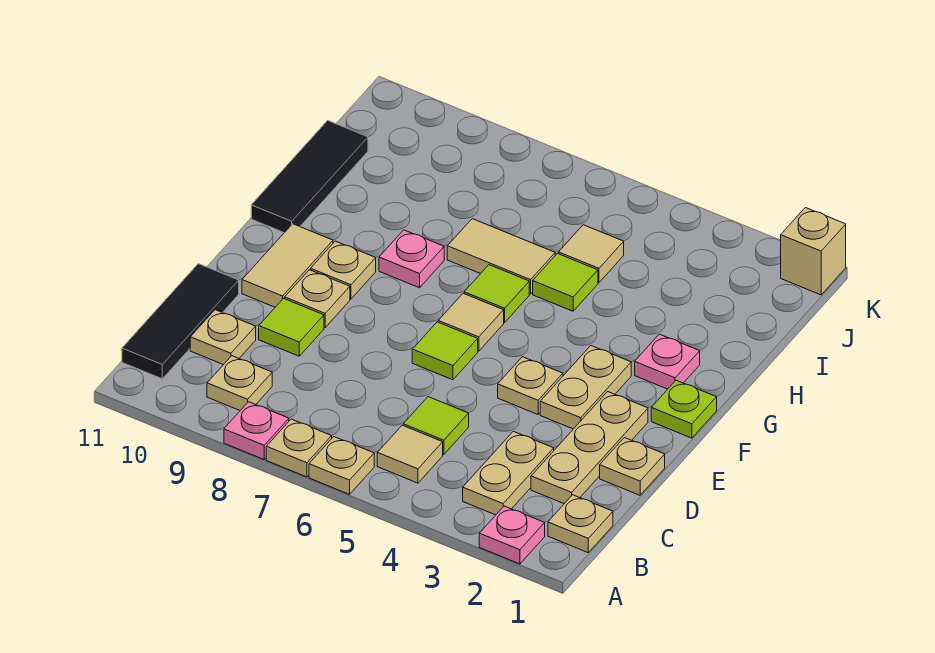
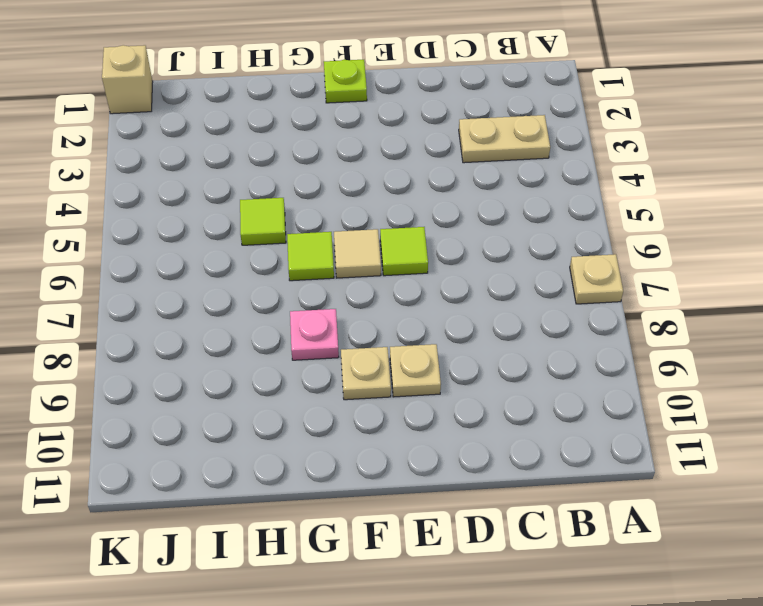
none -> pink plate A2 level 1
none -> tan plate A6 level 1
none -> pink plate A8 level 1
none -> tan plate B1 level 1

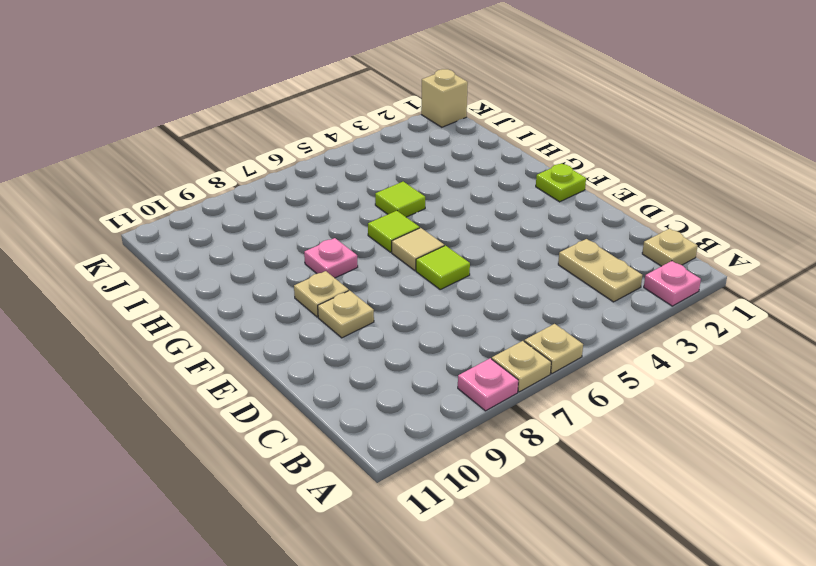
none -> tan tile B5 level 1
none -> tan plate B9 level 1
none -> black tile B11:D11 level 1
none -> tan plate C2:E2 level 1

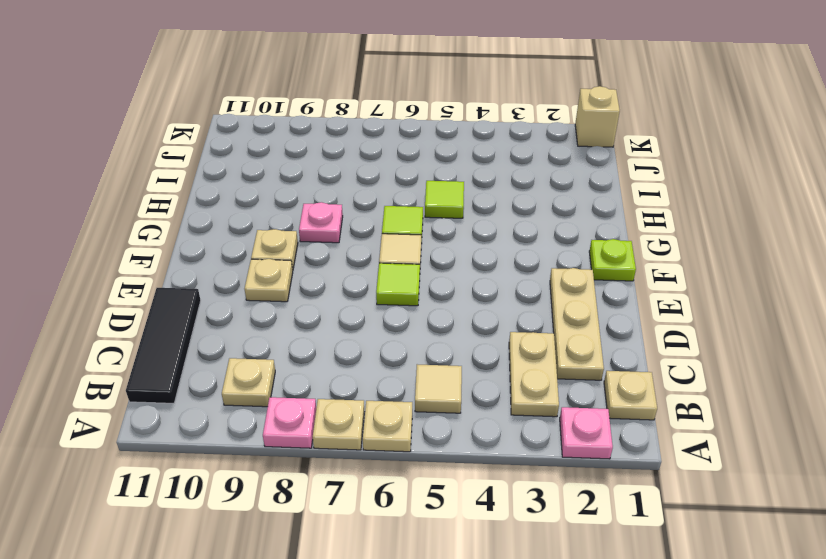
none -> lime tile C5 level 1
none -> tan plate C10 level 1
none -> tan plate D1 level 1
none -> lime tile D9 level 1

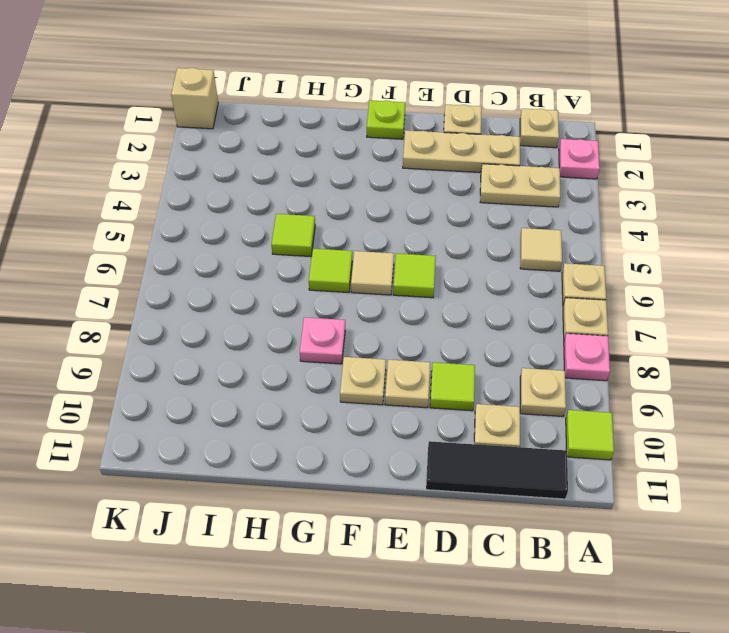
lime tile A10 level 1 -> lime tile C5 level 1
none -> tan plate E3:F3 level 1
none -> tan plate E4 level 1
none -> tan tile E10:F10 level 1
none -> pink plate G2 level 1

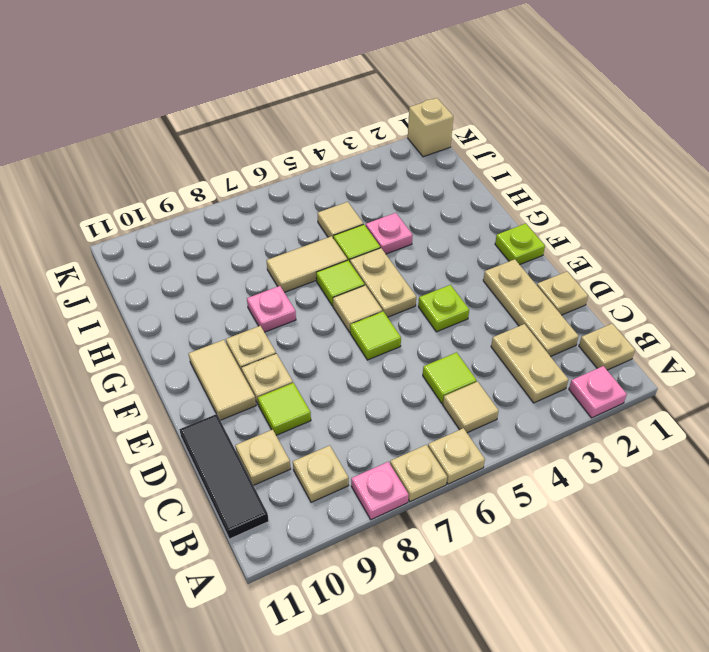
lime plate E4 level 1 -> tan plate E4 level 1
tan plate F5:G5 level 1 -> tan plate E3:F3 level 1
pink plate H4 level 1 -> pink plate G2 level 1
none -> black tile G11:I11 level 1

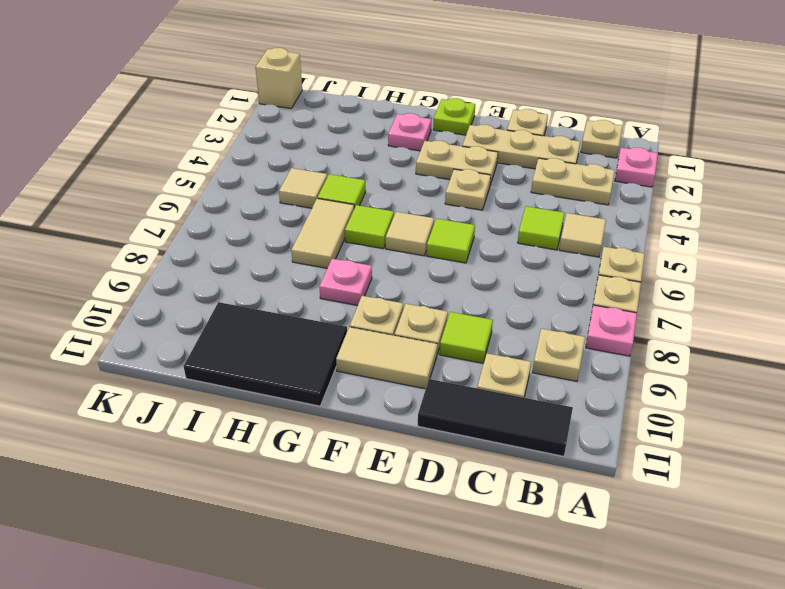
black tile G10:I11 level 1 -> black tile G11:I11 level 1

